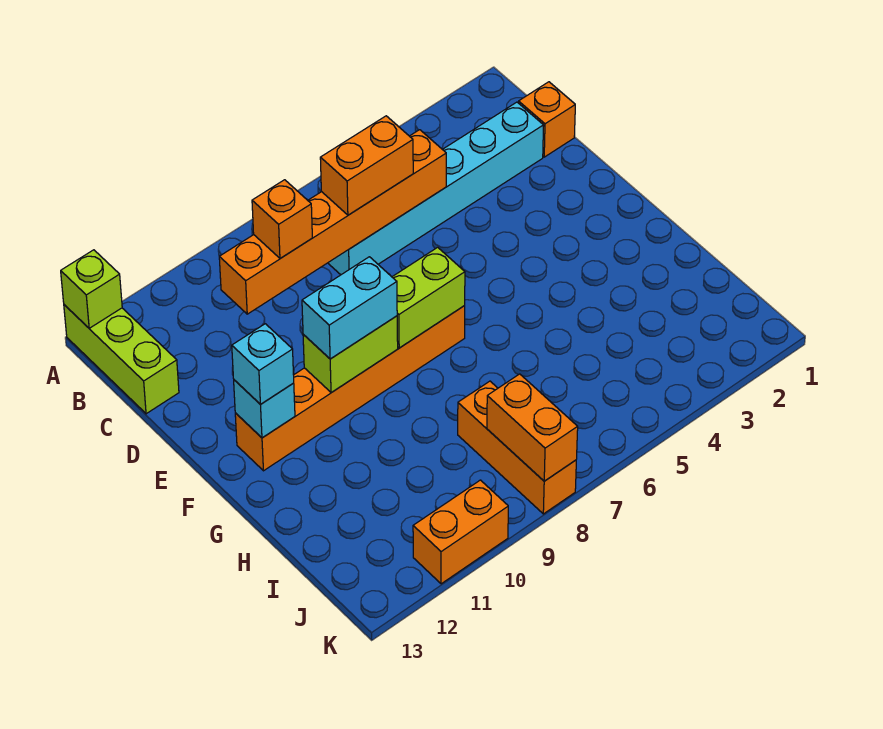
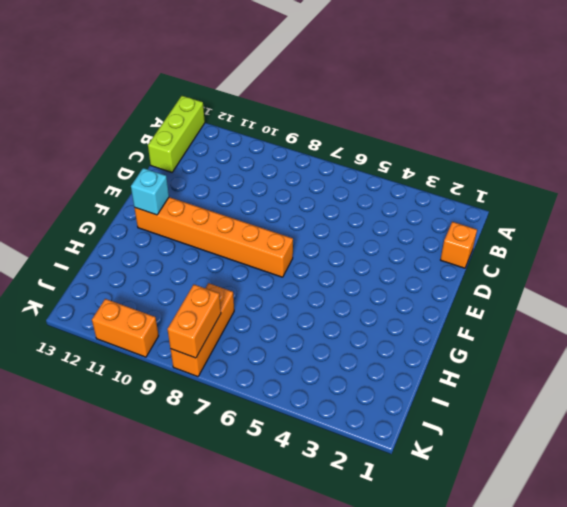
none -> cyan brick C2:C7 level 1
none -> lime brick A13 level 2
none -> orange brick C5:C10 level 2

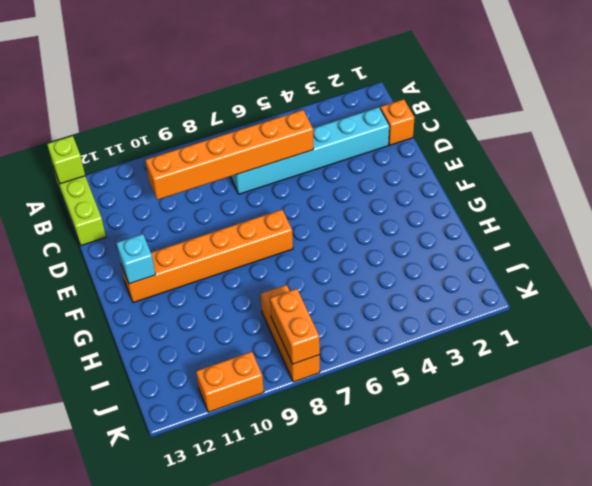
none -> lime brick F7:F8 level 2
none -> lime brick F9:F10 level 2
none -> orange brick C6:C7 level 3

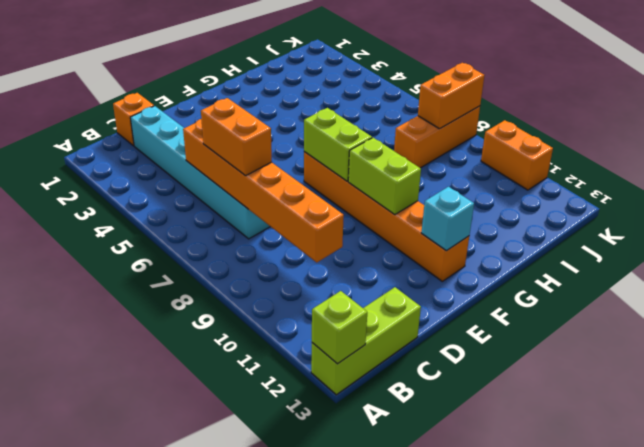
none -> orange brick C9 level 3
none -> cyan brick F9:F10 level 3
none -> cyan brick F12 level 3

